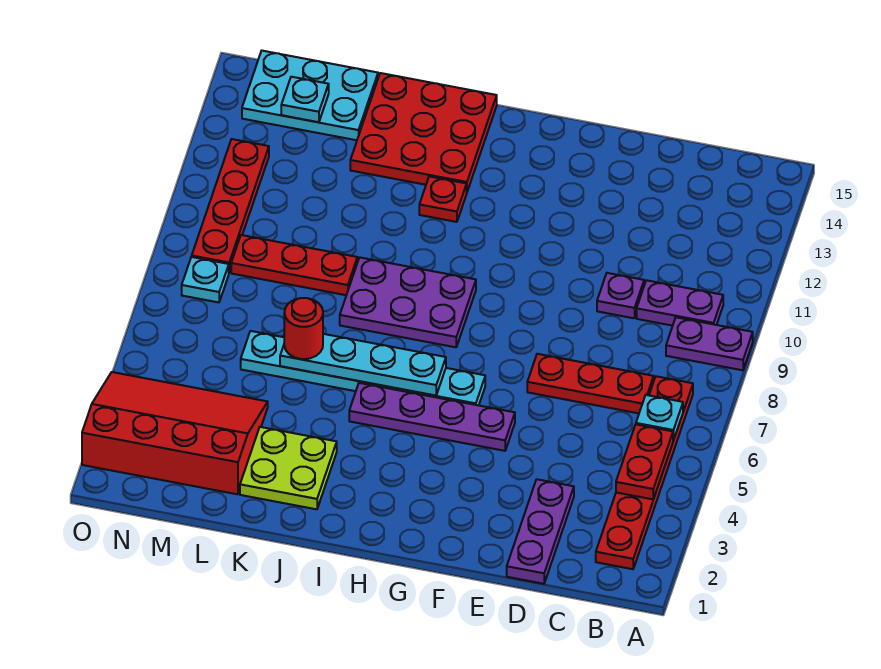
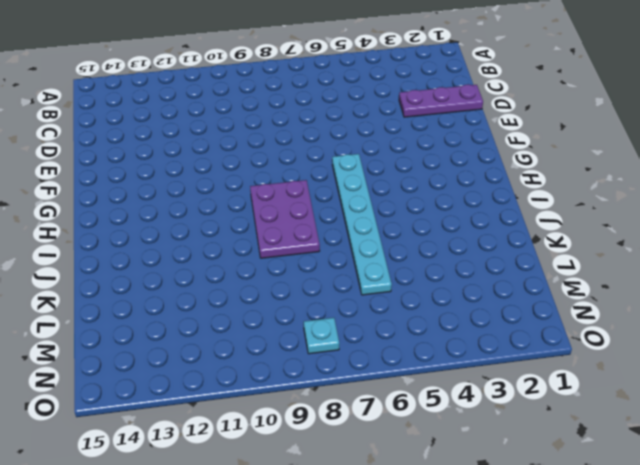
none -> purple plate A9:B9 level 1
none -> red plate B2:B7 level 1
none -> purple plate B10:C10 level 1

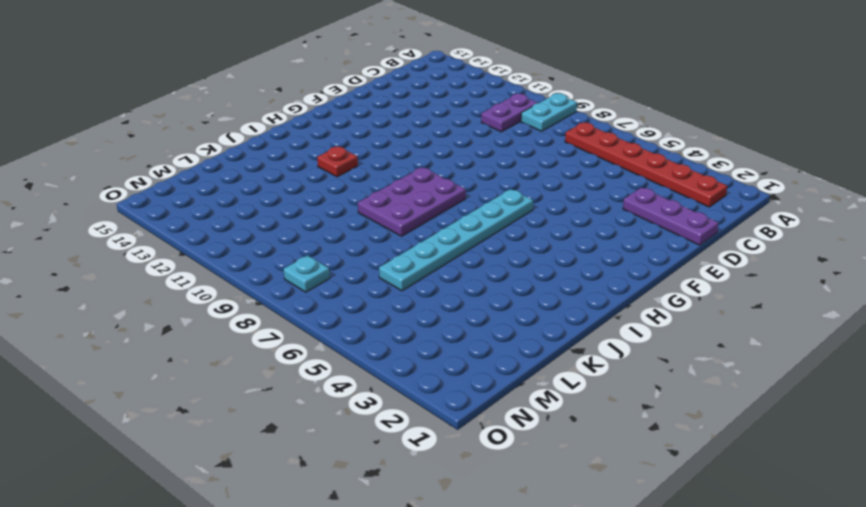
cyan plate A9:B9 level 1 -> purple plate A9:B9 level 1
none -> red plate C7:E7 level 1
none -> purple plate D10 level 1
none -> purple plate F5:I5 level 1

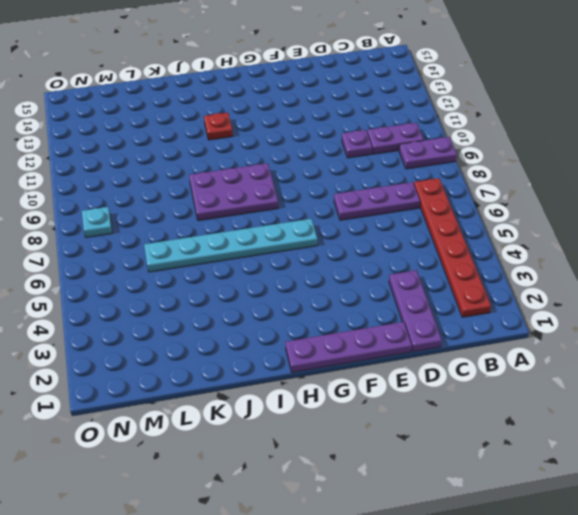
purple plate C7:E7 level 1 -> red plate C7:E7 level 1
purple plate E1:H1 level 1 -> purple plate F5:I5 level 1
none -> red plate I13:K15 level 1
none -> lime plate J2:K3 level 1
none -> red plate K9:M9 level 1

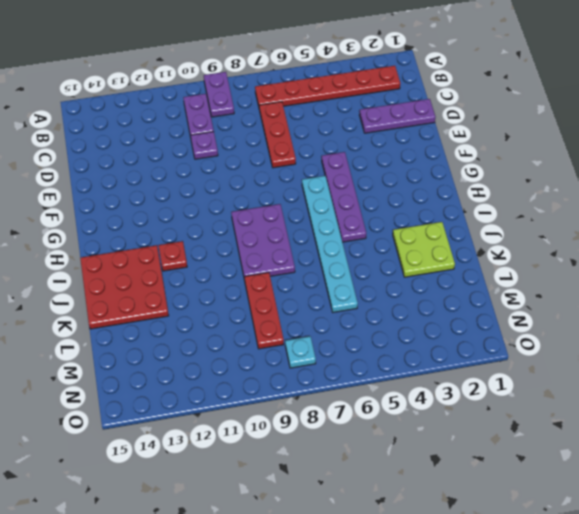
none -> red slope L2:O4 level 1 top 2
none -> cyan plate L14:N15 level 1
none -> red plate N9:N12 level 1

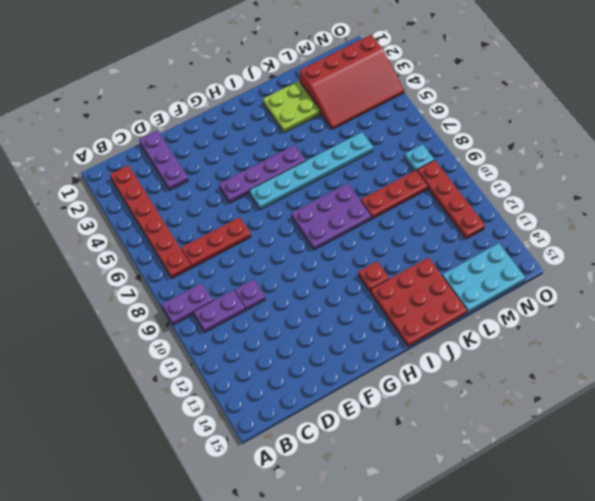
none -> red plate B4:B5 level 2
none -> cyan plate B6 level 2
none -> cyan plate H6:K6 level 2

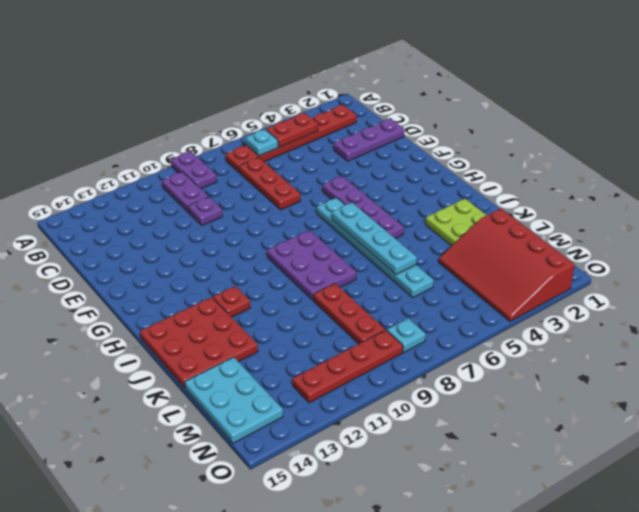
none -> cyan plate M14 level 2
none -> red round brick K6 level 3

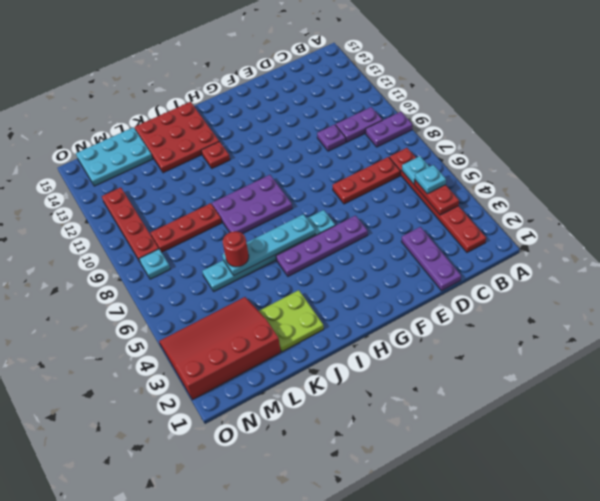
cyan plate B5 level 3 -> cyan plate M14 level 2

